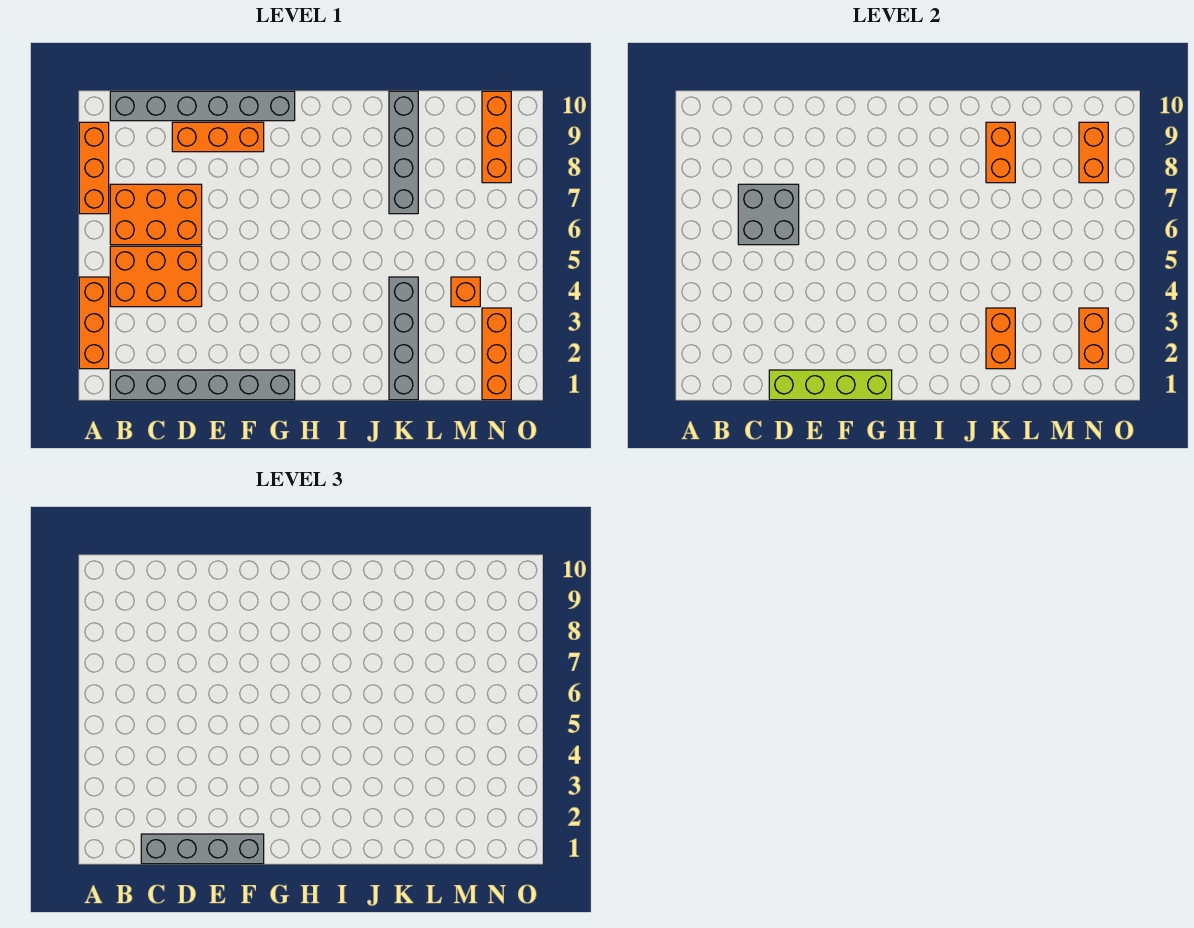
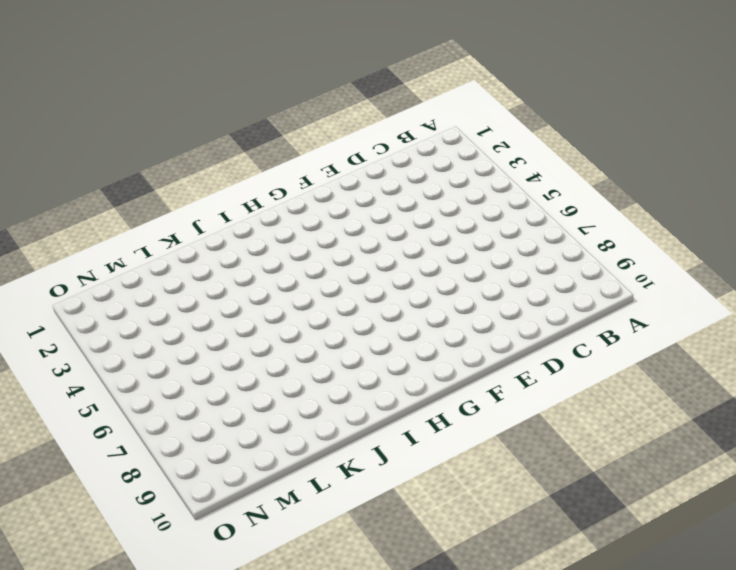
none -> orange brick A2:A4 level 1
none -> orange brick A7:A9 level 1
none -> grey brick B1:G1 level 1

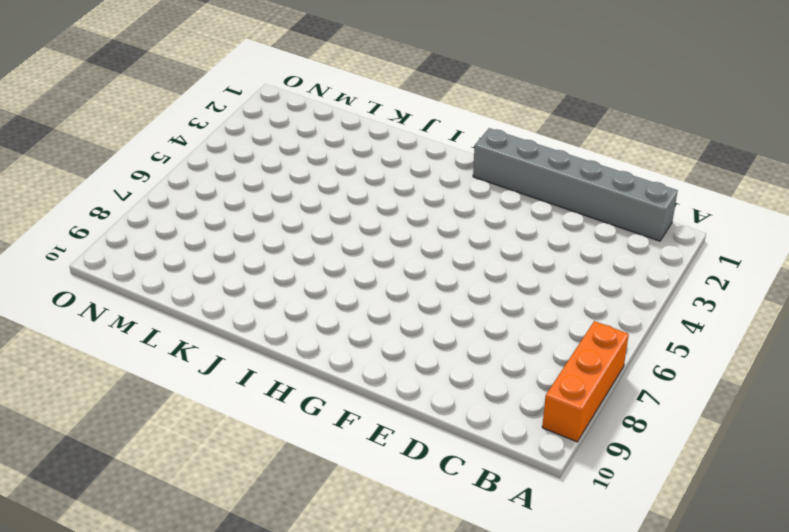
none -> orange brick A2:A4 level 1
none -> orange brick B4:D5 level 1
none -> orange brick B6:D7 level 1

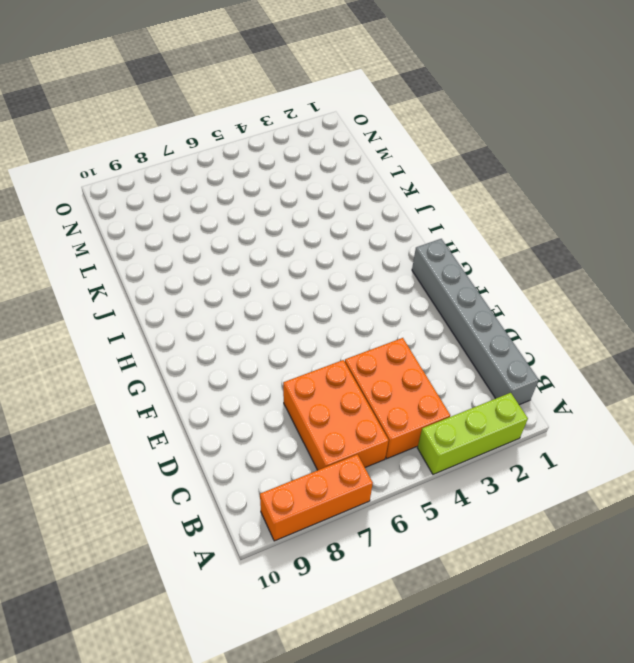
lime brick A2:A4 level 1 -> orange brick A2:A4 level 1
none -> grey brick B10:G10 level 1
none -> orange brick D9:F9 level 1
none -> grey brick K1:K4 level 1

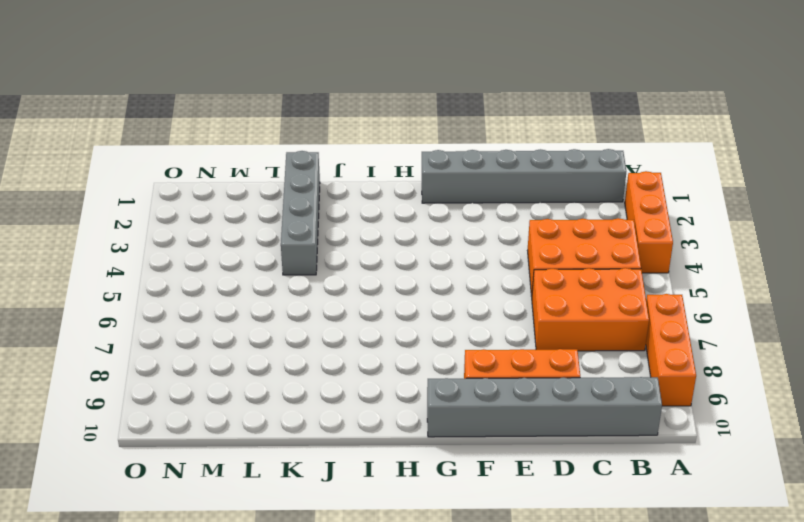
none -> grey brick K7:K10 level 1
none -> orange brick M4 level 1
none -> orange brick N1:N3 level 1

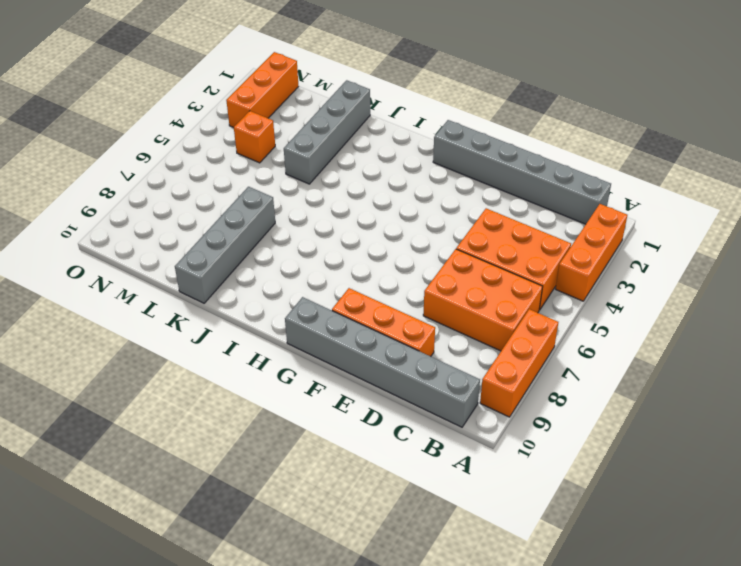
none -> orange brick N8:N10 level 1
none -> grey brick C6:D7 level 2
none -> lime brick D1:G1 level 2

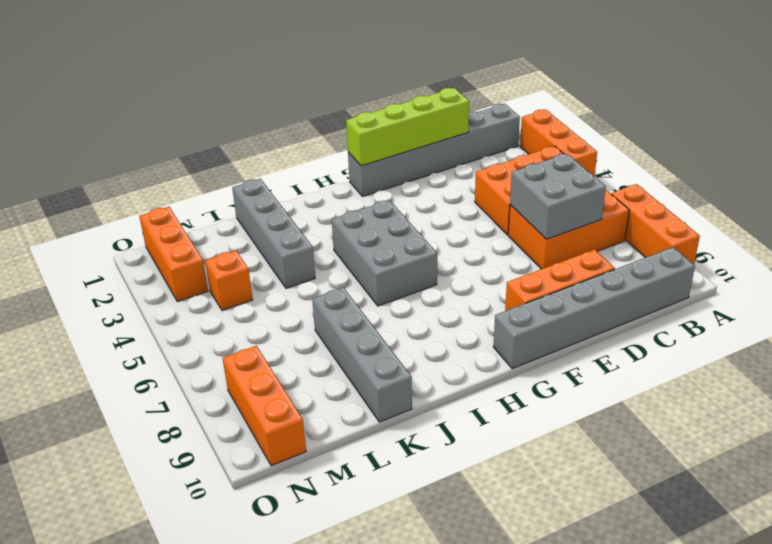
grey brick H4:I6 level 1 -> none
none -> orange brick K2:K3 level 2
none -> orange brick K8:K9 level 2
none -> orange brick N2:N3 level 2

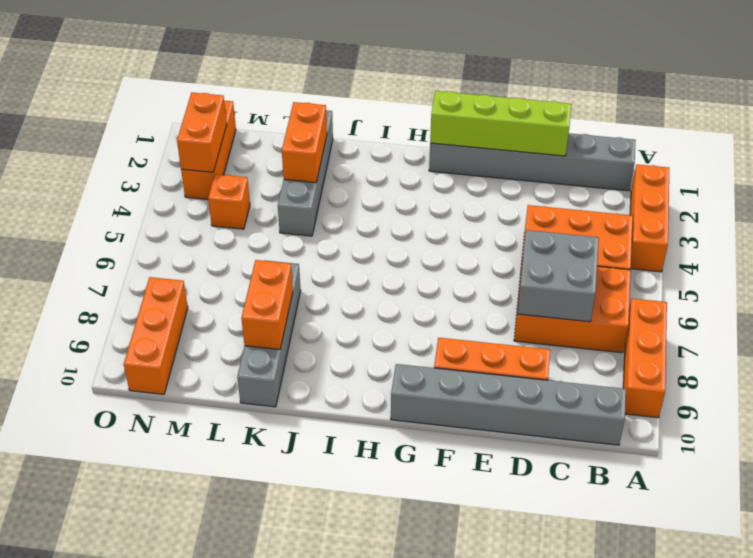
none -> orange brick N8:N9 level 2
none -> grey brick C1:F1 level 3

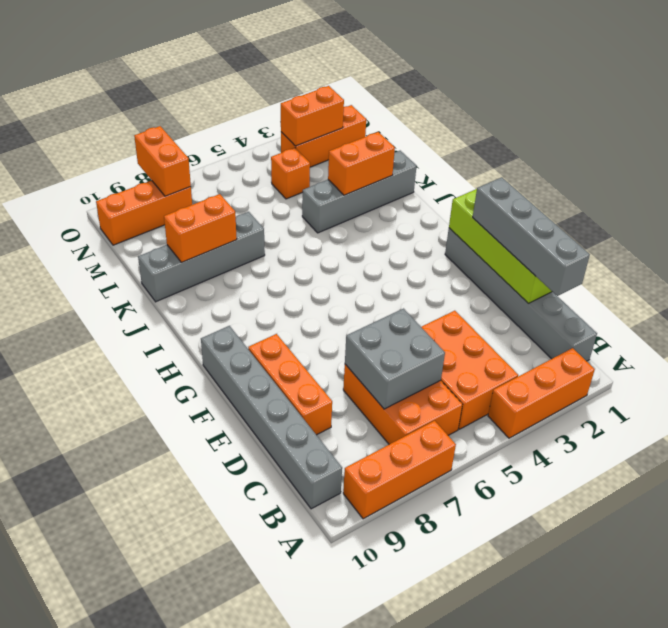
orange brick N8:O8 level 2 -> orange brick N8:N9 level 2

